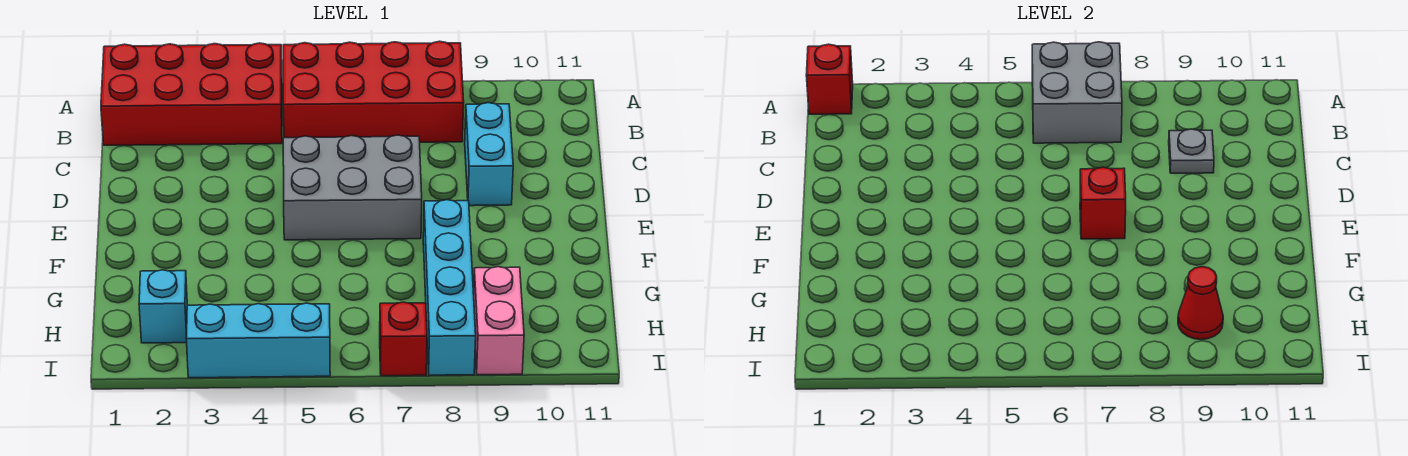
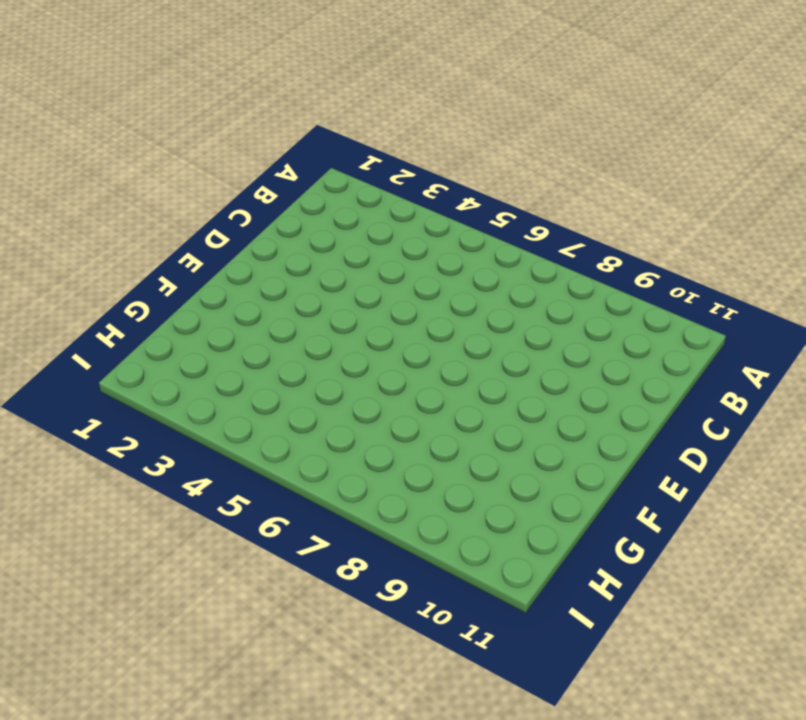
none -> red brick A1:B4 level 1
none -> red brick A5:B8 level 1
none -> cyan brick C9:D9 level 1

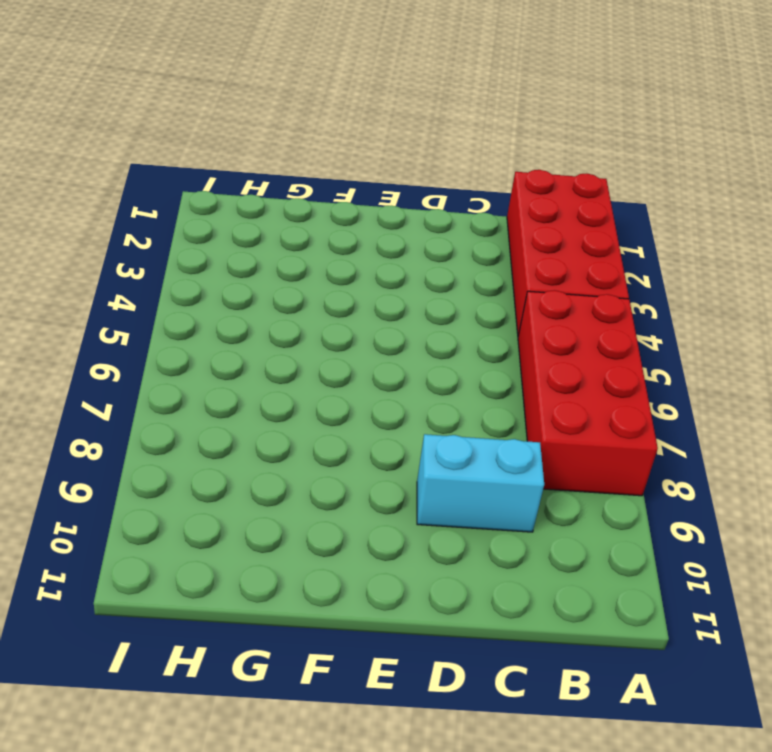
none -> grey brick D5:E7 level 1
none -> cyan brick F8:I8 level 1
none -> cyan brick H2 level 1

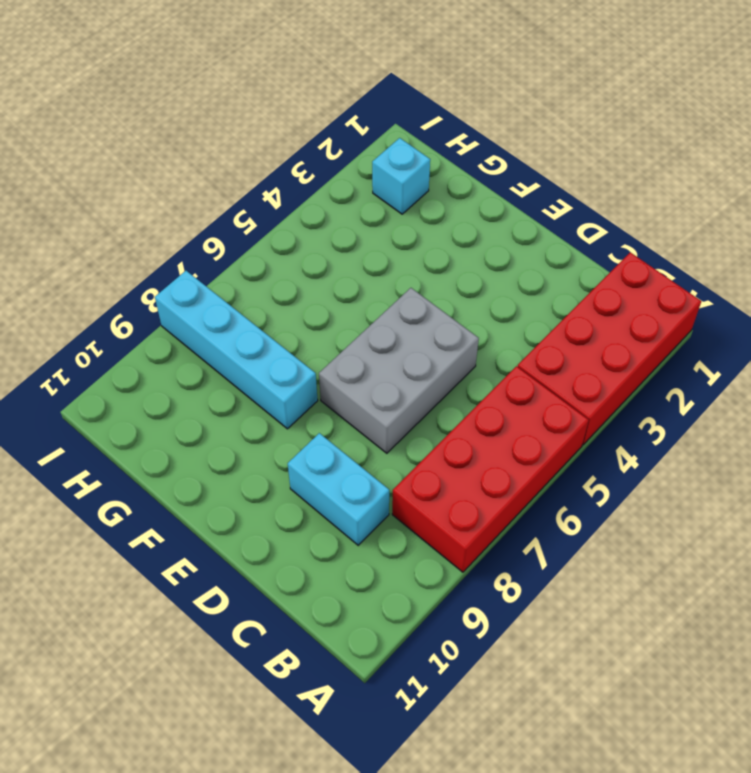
none -> pink brick H9:I9 level 1
none -> cyan brick I3:I5 level 1
none -> red brick I7 level 1

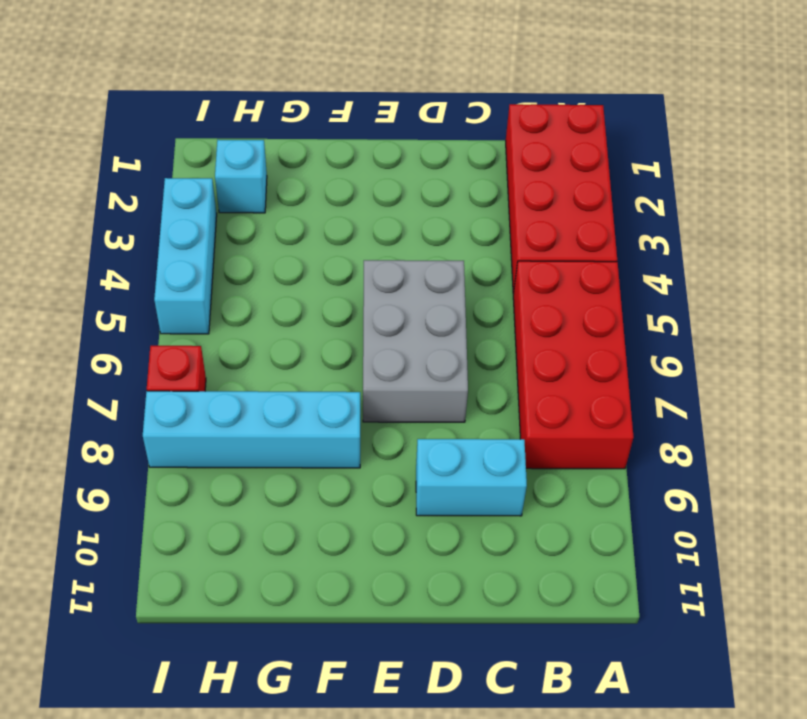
none -> pink brick H9:I9 level 1
none -> red brick A1 level 2
none -> grey brick A6:B7 level 2

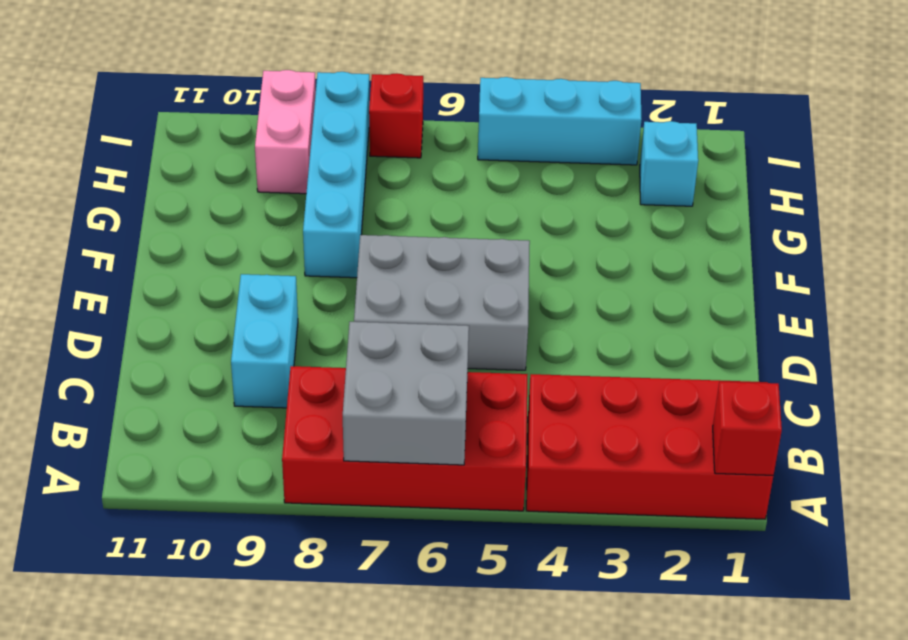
none -> grey plate C9 level 2
none -> red brick E7 level 2
none -> red cone H9 level 2

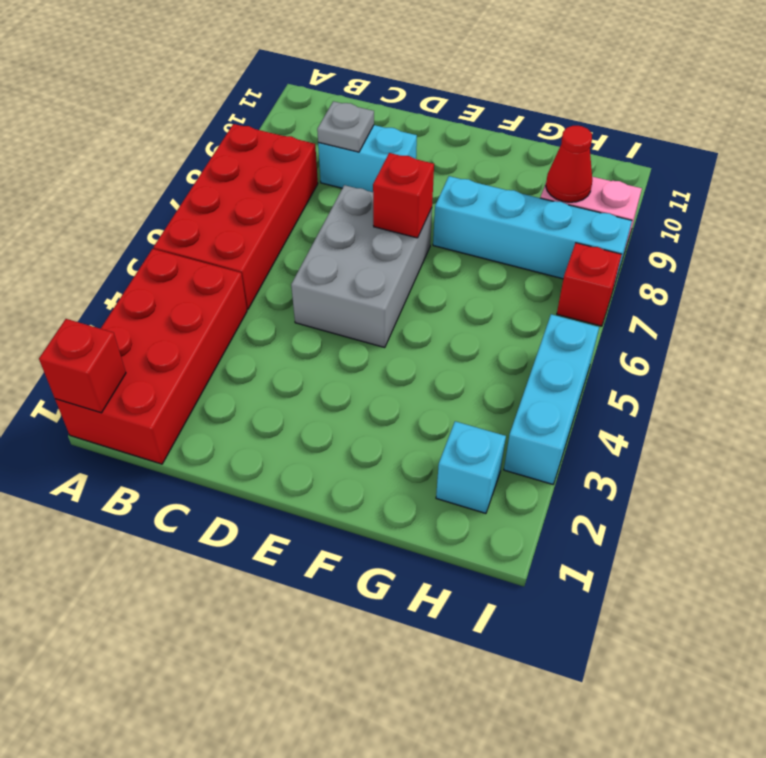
none -> grey brick A6:B7 level 2

